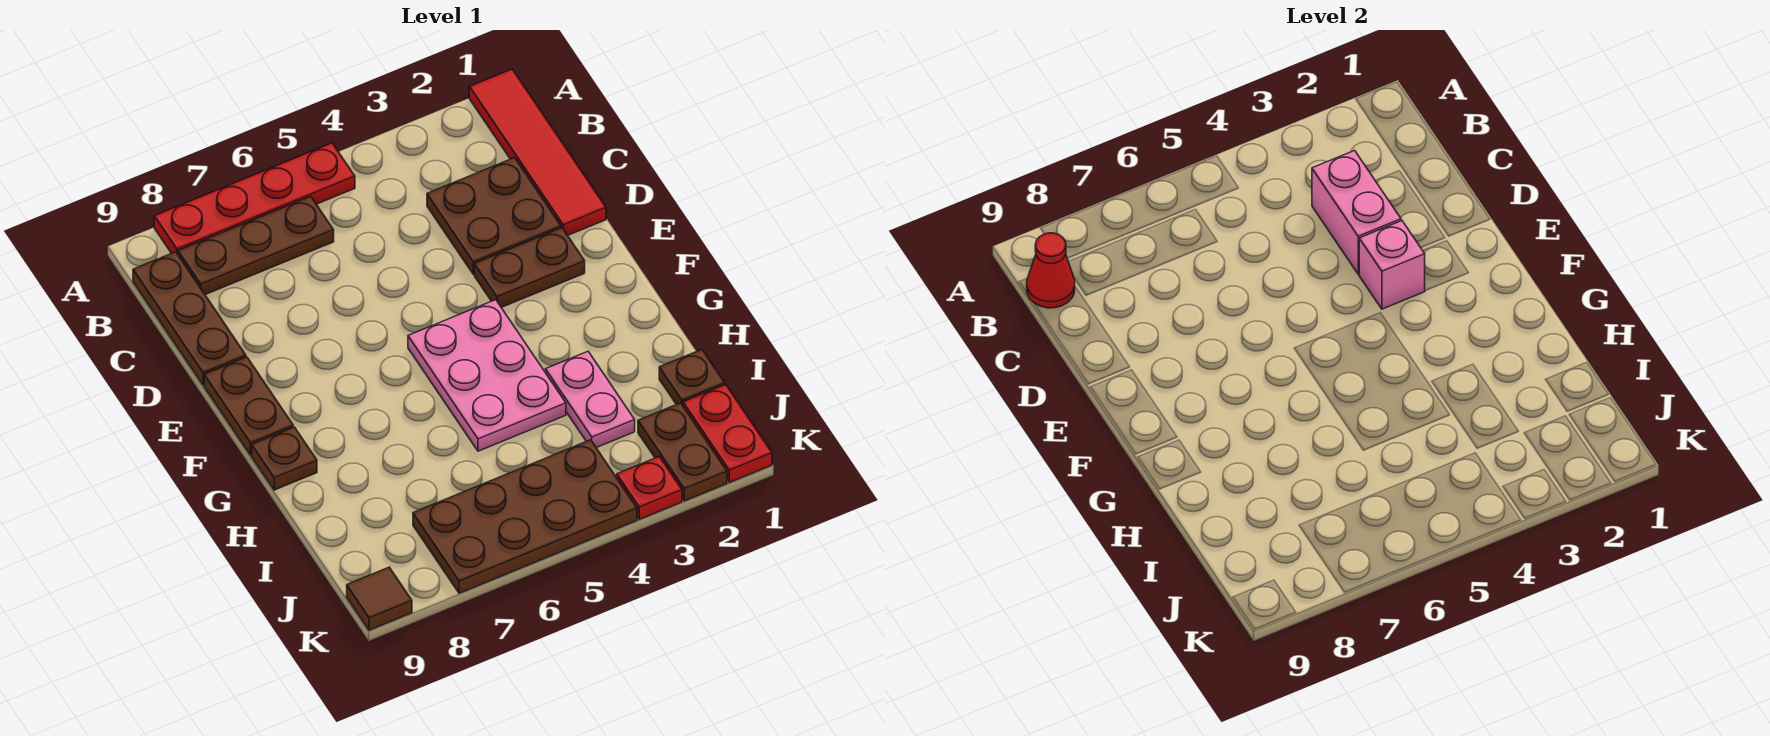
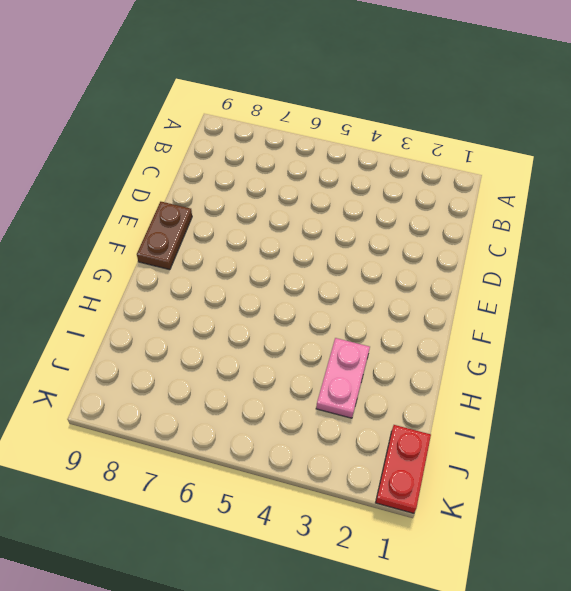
none -> red tile A1:D1 level 1
none -> red plate A5:A8 level 1
none -> brown plate B6:B8 level 1

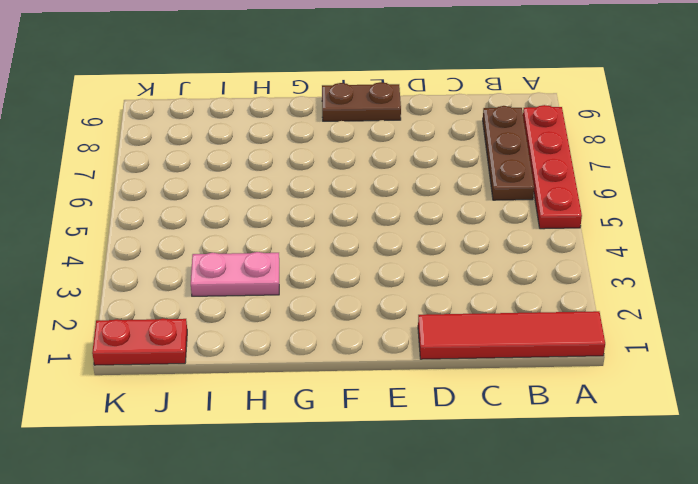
none -> brown plate B9:D9 level 1
none -> brown plate C2:D3 level 1
none -> brown plate E2:E3 level 1

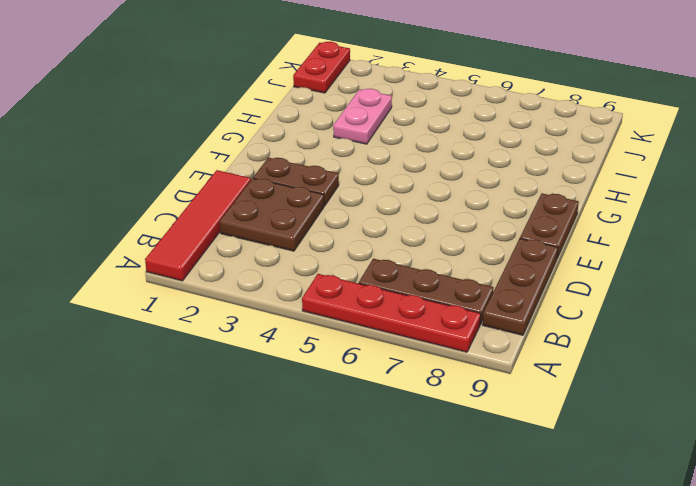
none -> pink plate F4:H5 level 1
none -> brown plate G9 level 1
none -> brown plate I1 level 1

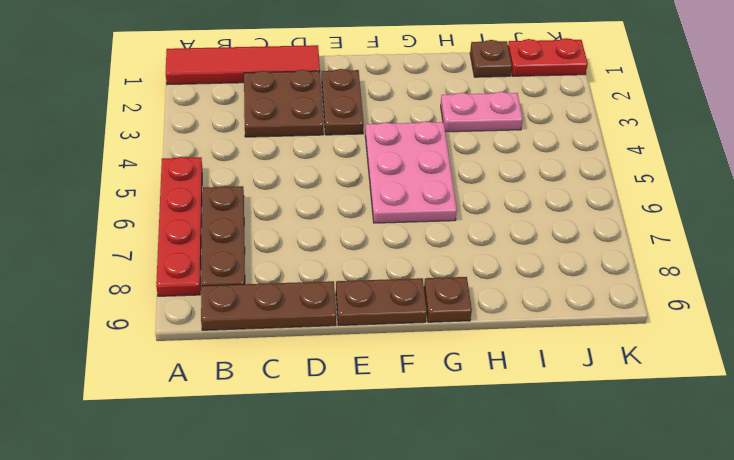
pink plate F4:G6 level 1 -> pink plate F4:H5 level 1
none -> brown plate J2:K2 level 1
none -> brown plate J4:K7 level 1
none -> red plate K3 level 1

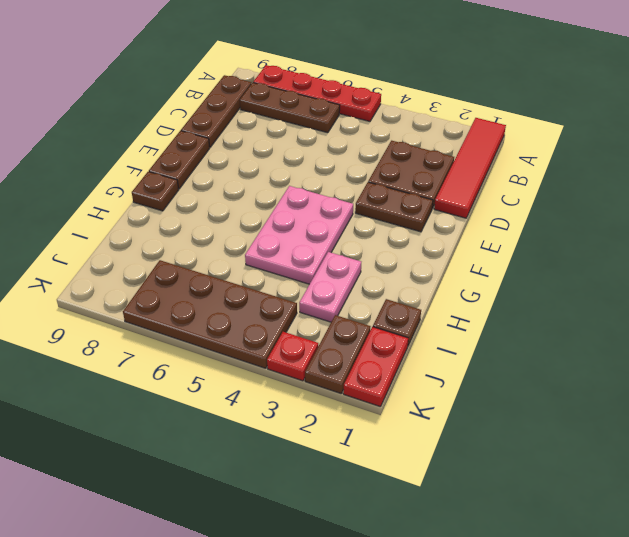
none -> brown tile K9 level 1
none -> red cone B9 level 2
none -> pink brick C3:D3 level 2

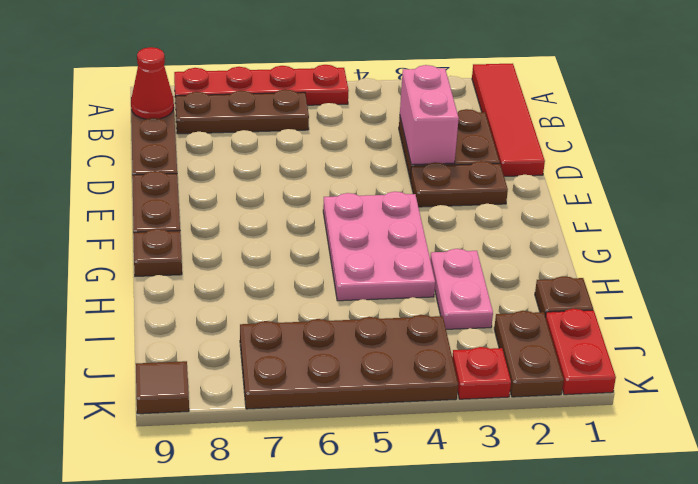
none -> pink brick E3 level 2

